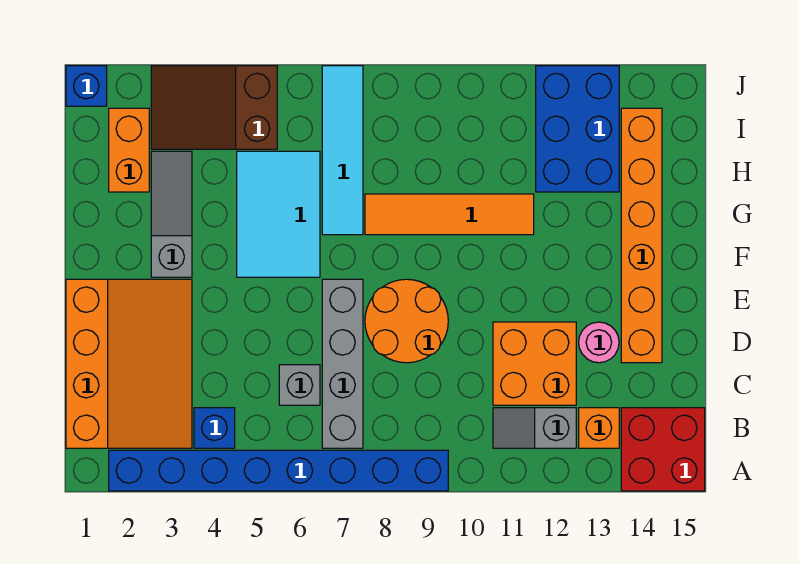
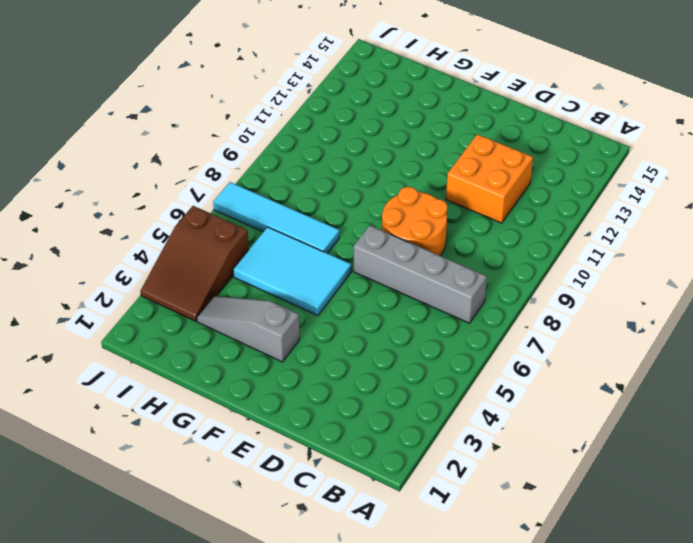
none -> blue brick A2:A9 level 1
none -> red brick A14:B15 level 1
none -> orange slope B1:E3 level 1 top 1

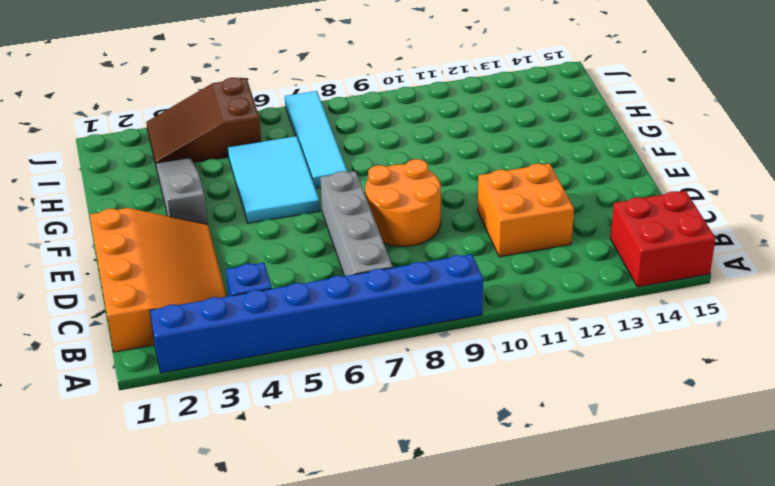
none -> grey slope B11:B12 level 1 top 12
none -> orange brick B13 level 1
none -> grey brick C6 level 1

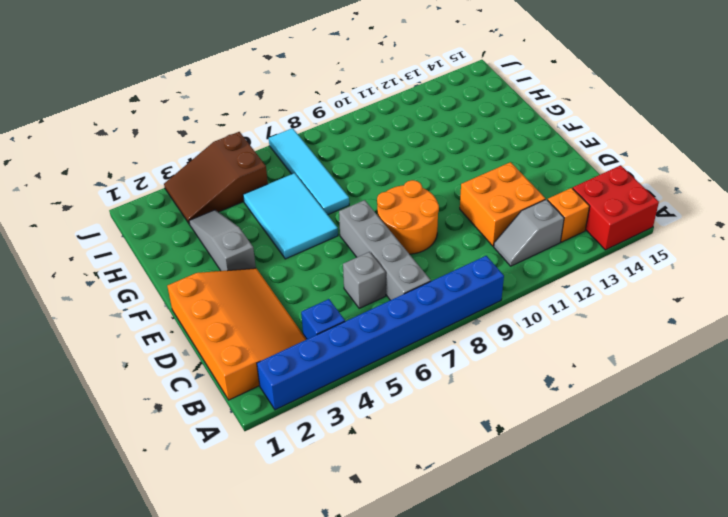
none -> pink round brick D13 level 1
none -> orange brick D14:I14 level 1
none -> orange tile G8:G11 level 1

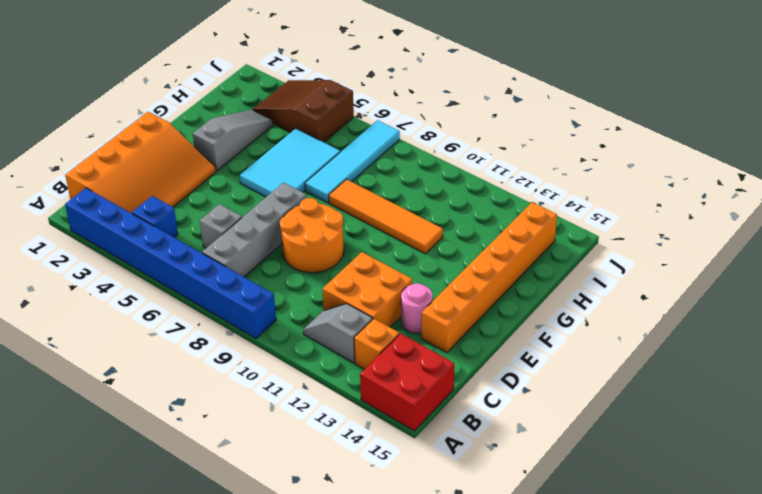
none -> orange brick H2:I2 level 1
none -> blue brick H12:J13 level 1
none -> blue brick J1 level 1

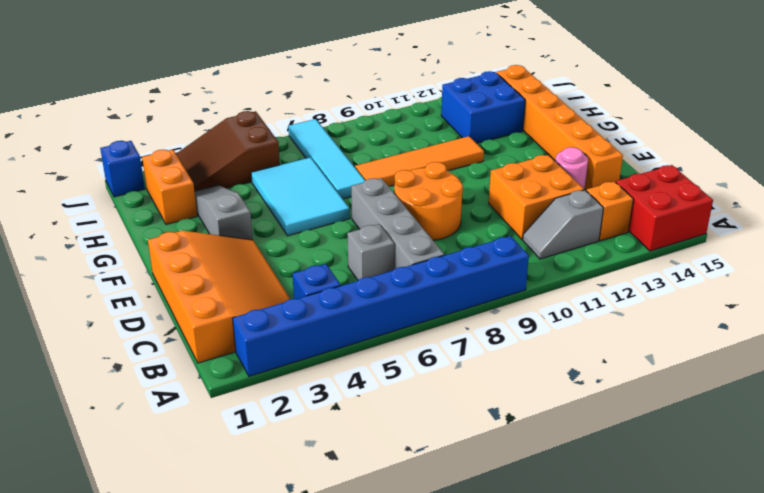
blue brick H12:I13 level 1 -> blue brick H12:J13 level 1

